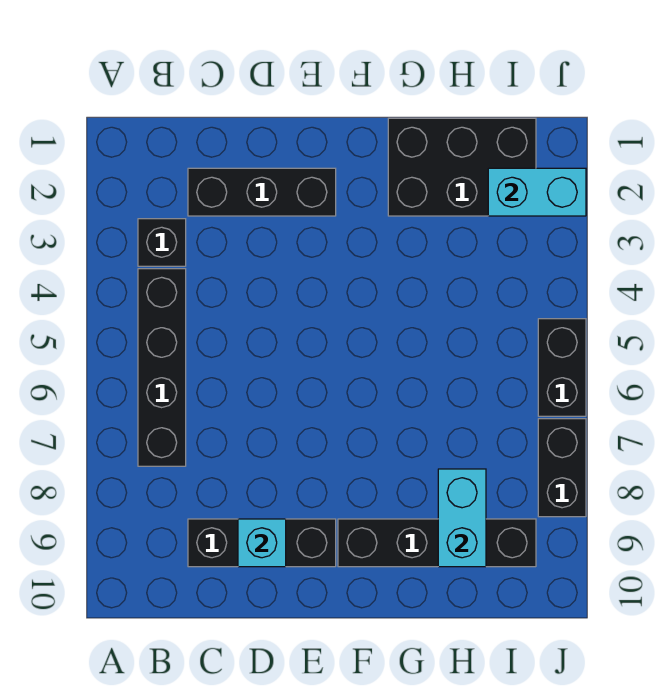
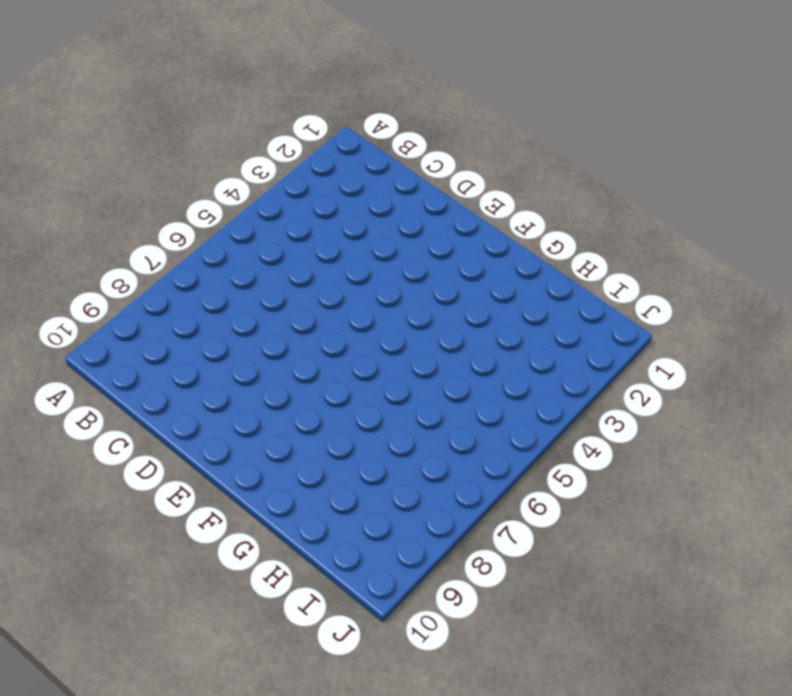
none -> black brick B3 level 1
none -> black brick B4:B7 level 1

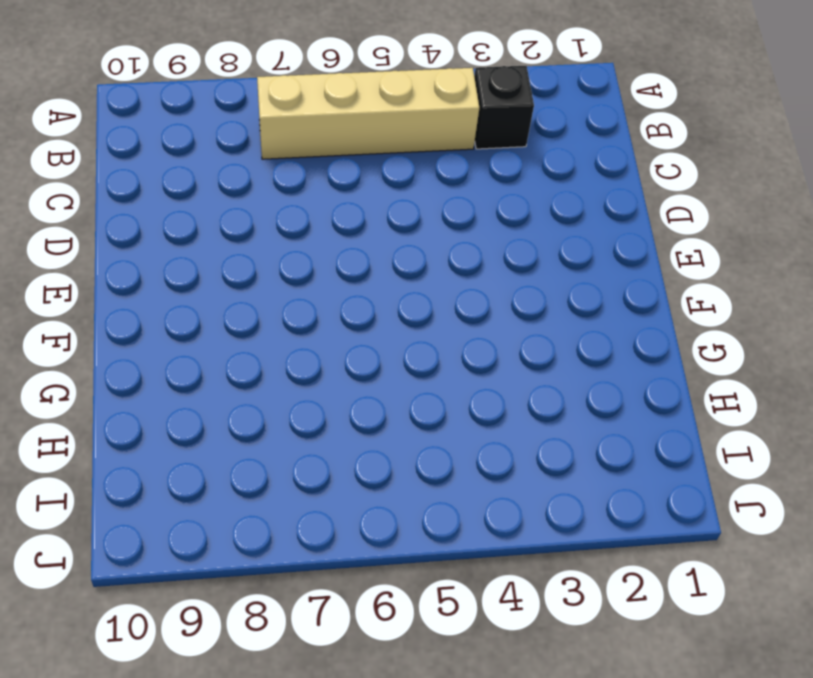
tan brick B4:B7 level 1 -> black brick B4:B7 level 1
none -> black brick C2:E2 level 1
none -> black brick C9:E9 level 1

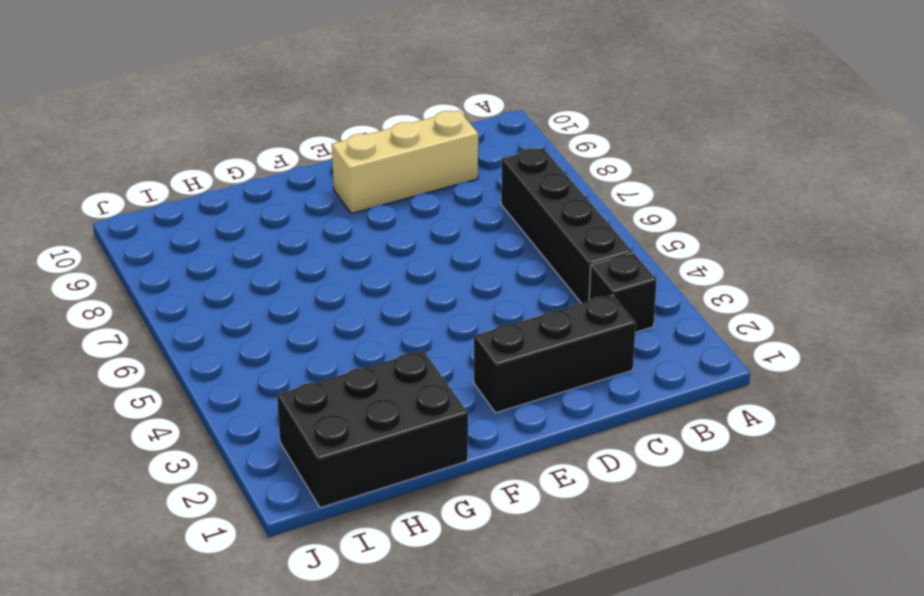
tan brick C9:E9 level 1 -> black brick C9:E9 level 1
none -> black brick F9:I9 level 1
none -> black brick J5:J6 level 1

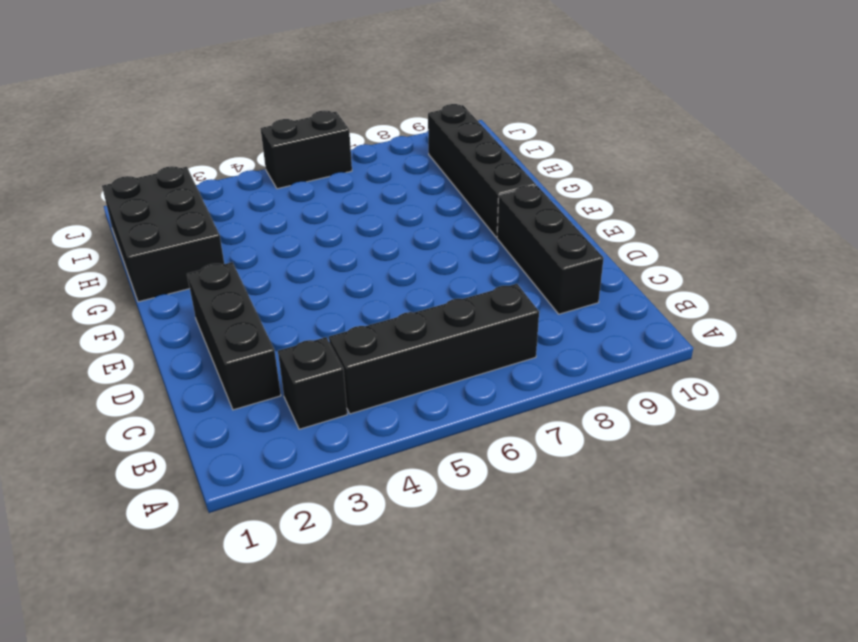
none -> black brick J7:J8 level 1
none -> cyan brick D9 level 2

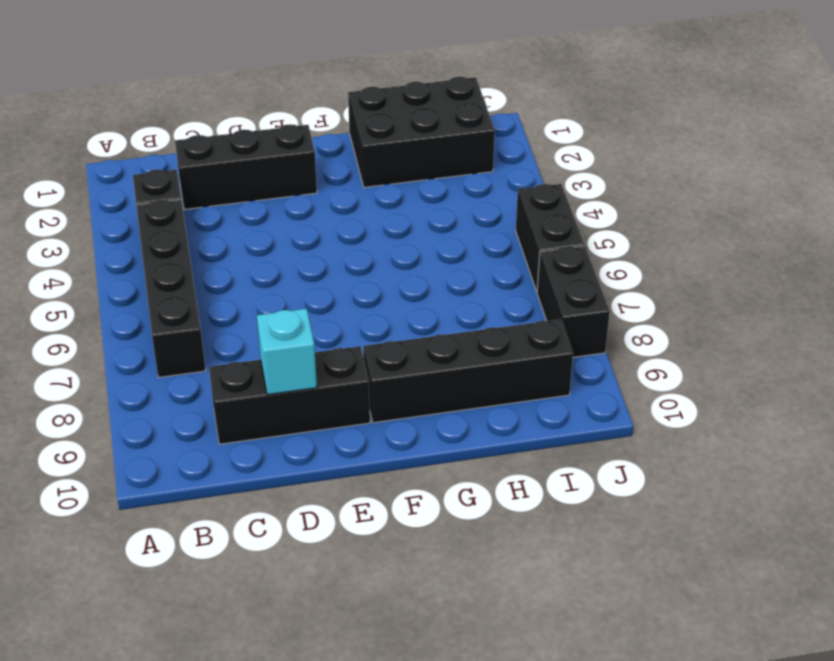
none -> cyan brick H8:H9 level 2
none -> cyan brick I2:J2 level 2

